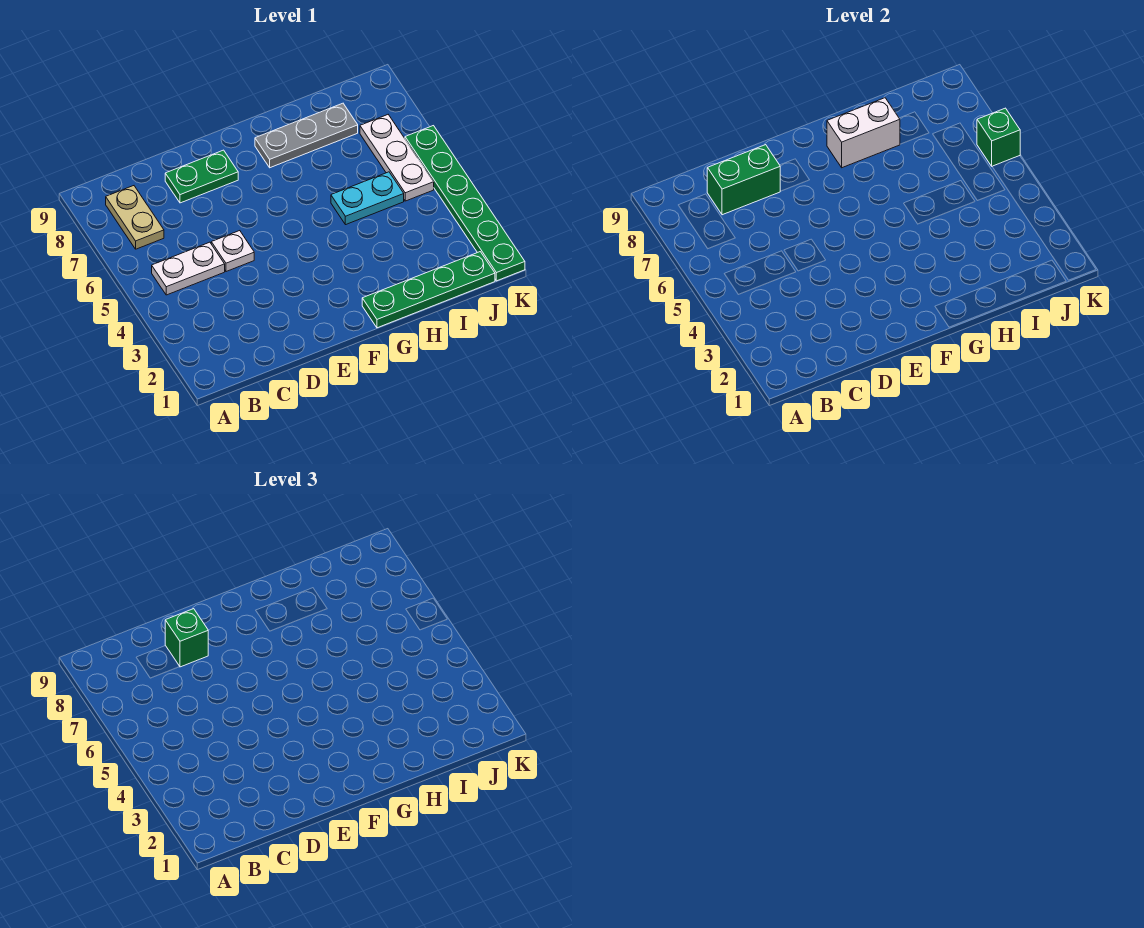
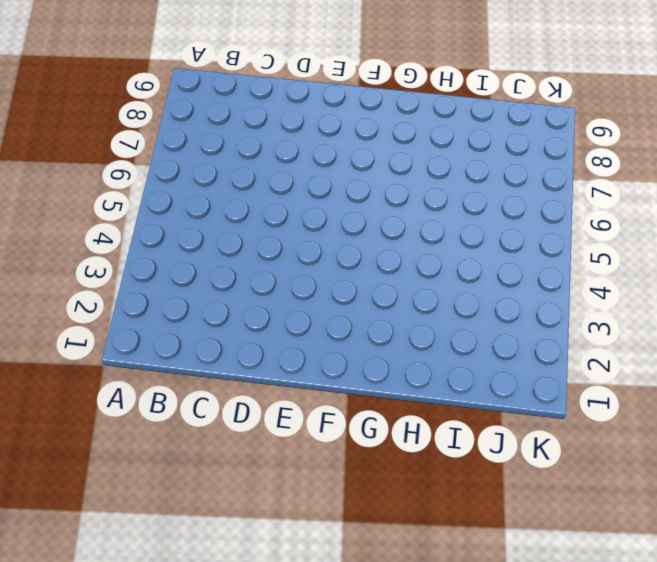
none -> white plate B5:C5 level 1
none -> tan plate B7:B8 level 1
none -> white plate D5 level 1

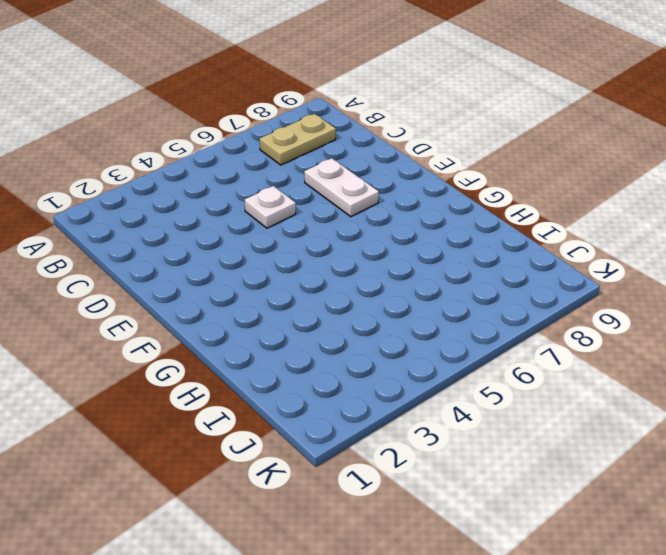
white plate D7:E7 level 1 -> white plate B5:C5 level 1
none -> green plate D8:E8 level 1
none -> green plate G1:J1 level 1
none -> grey plate G8:I8 level 1

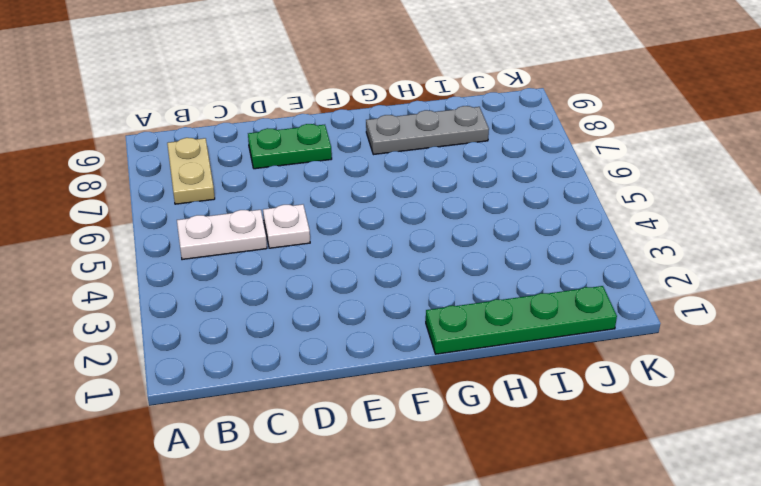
none -> cyan plate H5:I5 level 1
none -> white plate J5:J7 level 1
none -> green plate K1:K6 level 1

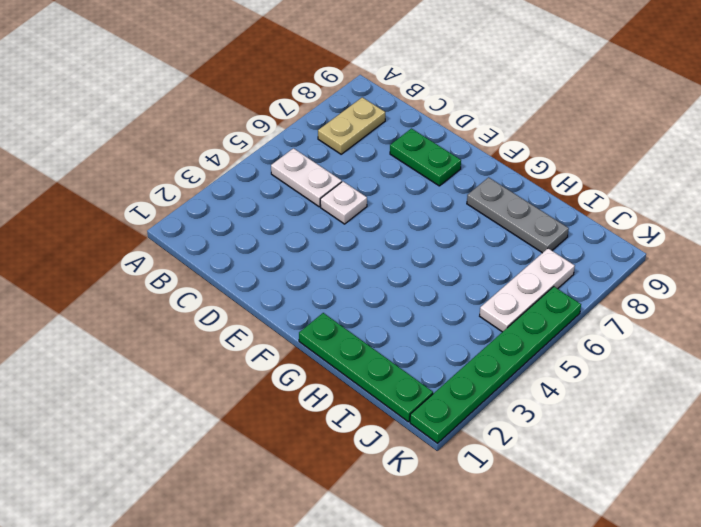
none -> cyan plate H5:I5 level 1
none -> green brick C8:D8 level 2
none -> white brick G8:H8 level 2

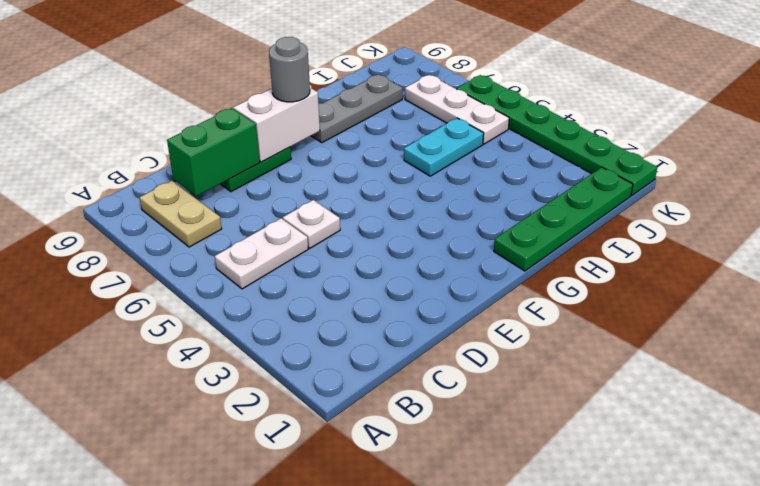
white brick E8:F8 level 2 -> white brick G8:H8 level 2
grey round brick F8 level 3 -> none
none -> green brick K6 level 2
none -> green brick D8 level 3

